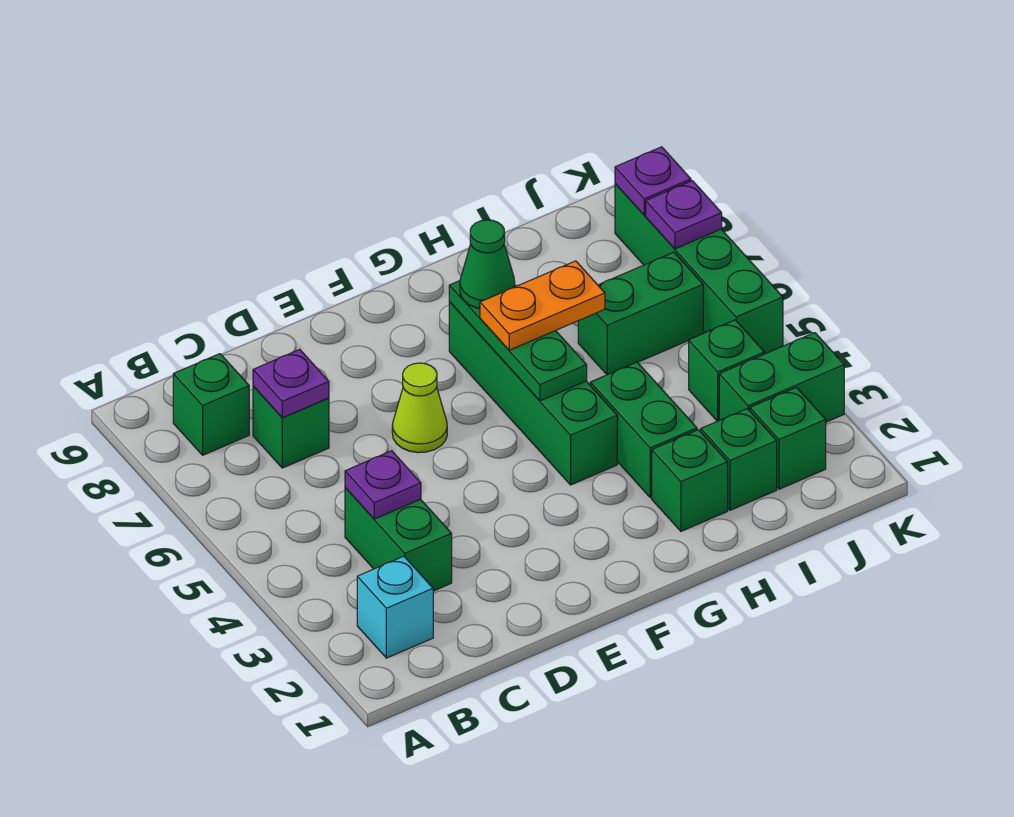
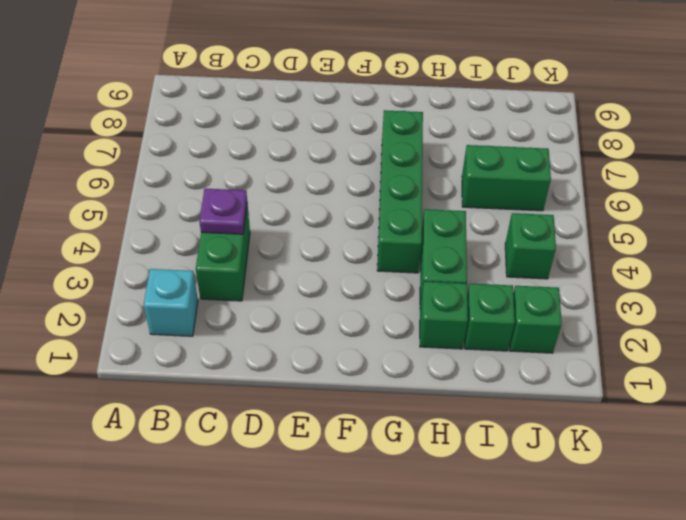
none -> green brick B8 level 1
none -> green brick C7 level 1
none -> lime cone E6 level 1

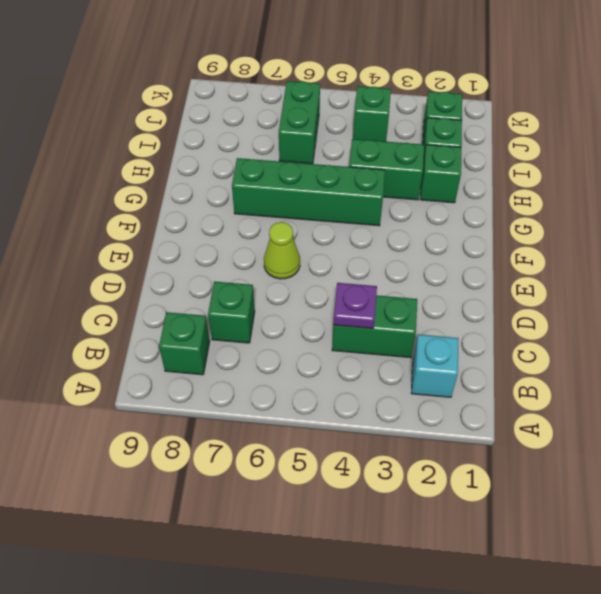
none -> green brick J3:K3 level 1
none -> green brick K5:K8 level 1
none -> purple plate C7 level 2

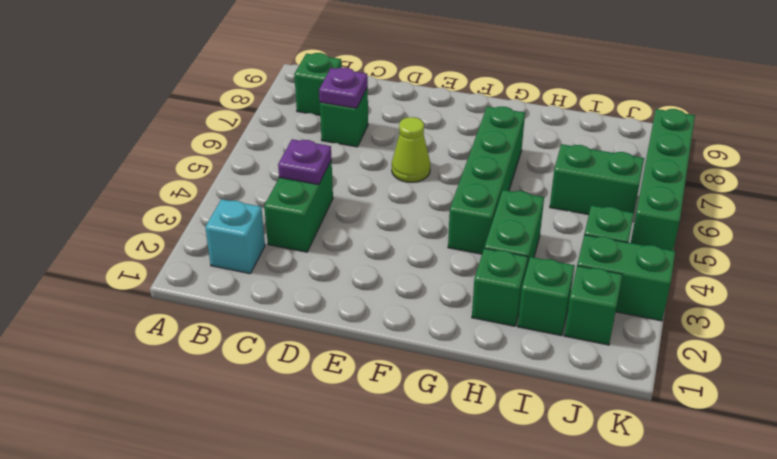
none -> green plate G5:G7 level 2
none -> purple plate K7 level 2
none -> purple plate K8 level 2

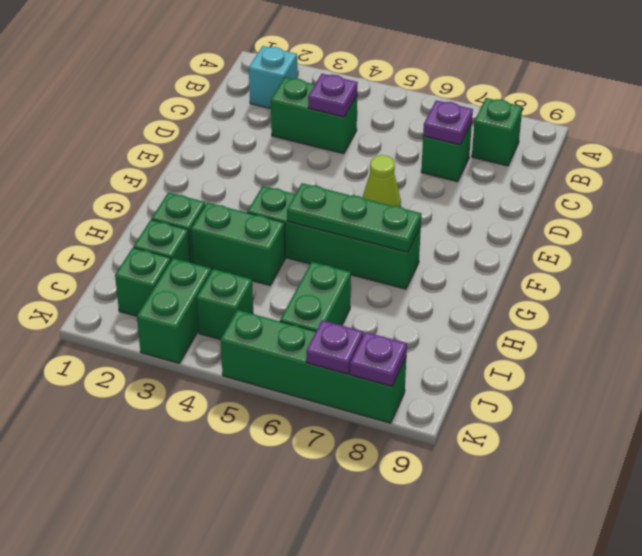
none -> orange plate G6:H6 level 3
none -> green cone G7 level 3

